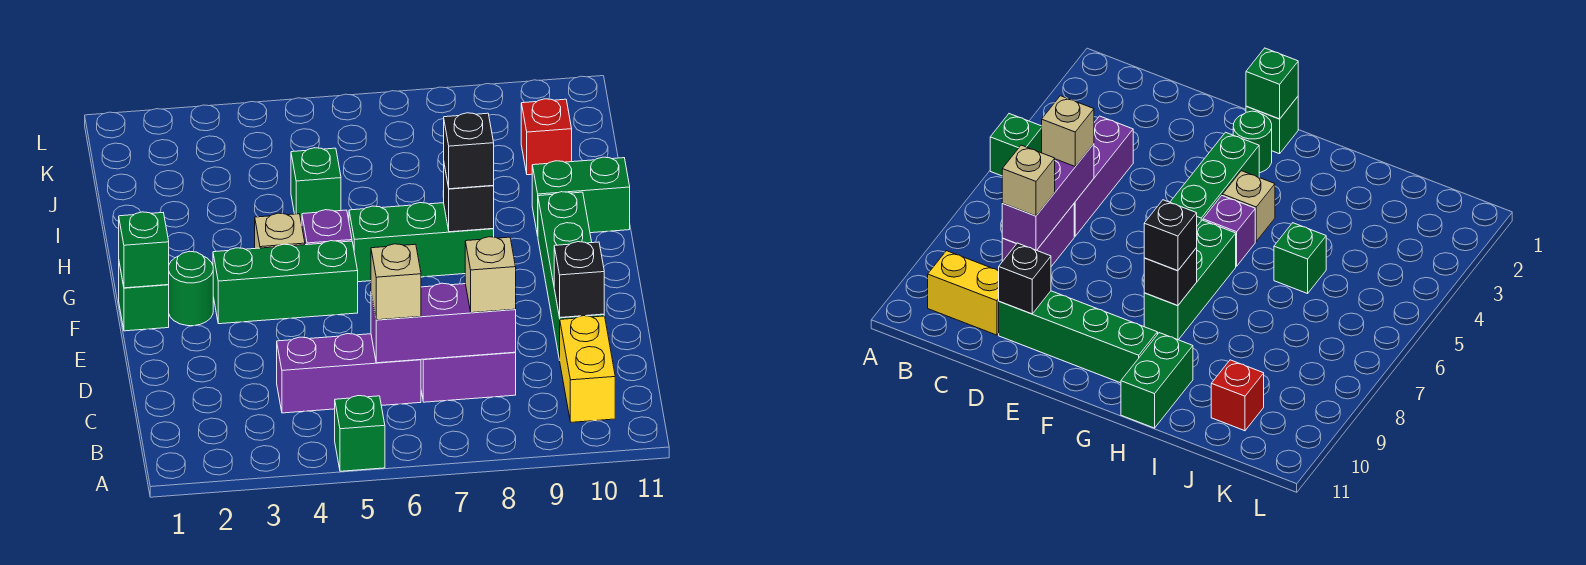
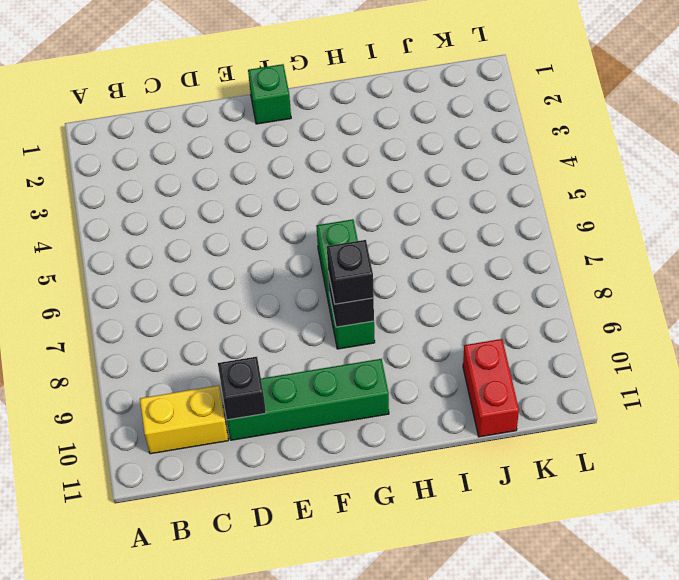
red brick J10:J11 level 1 -> red brick J10 level 1
none -> green brick A5 level 1
none -> purple brick C4:C6 level 1
none -> purple brick C7:C8 level 1

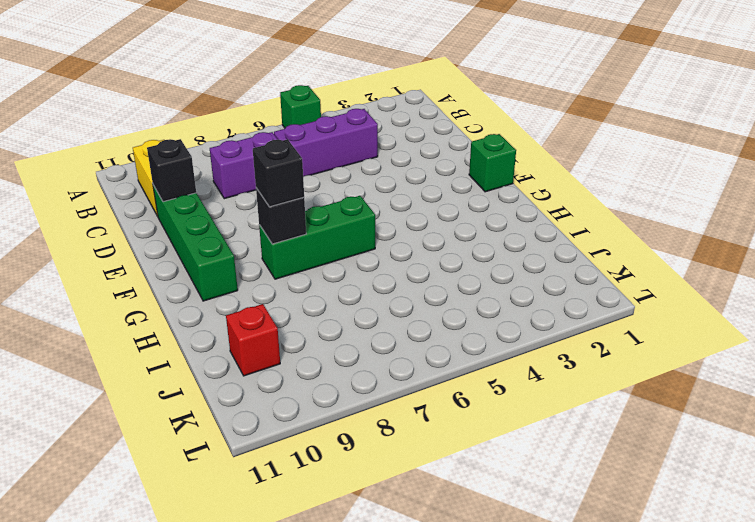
none -> green round brick F2 level 1
none -> green brick F3:F5 level 1
none -> tan brick G4 level 1

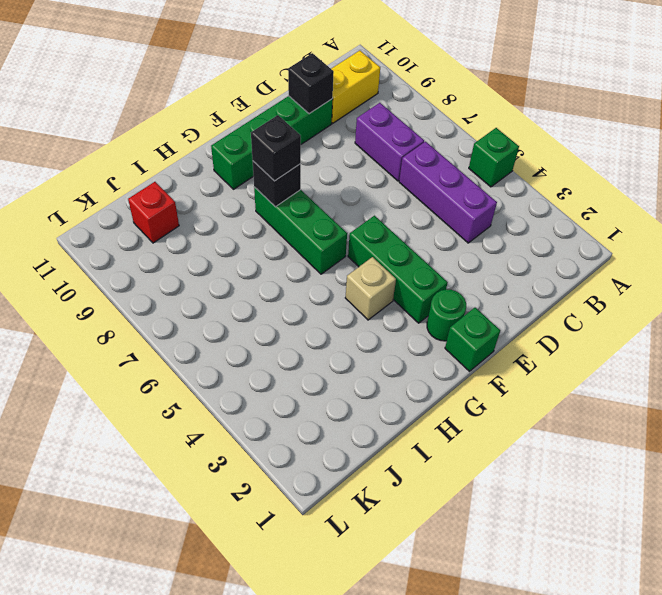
none -> purple brick G5 level 1
none -> green brick H10:H11 level 1
none -> green brick I5 level 1

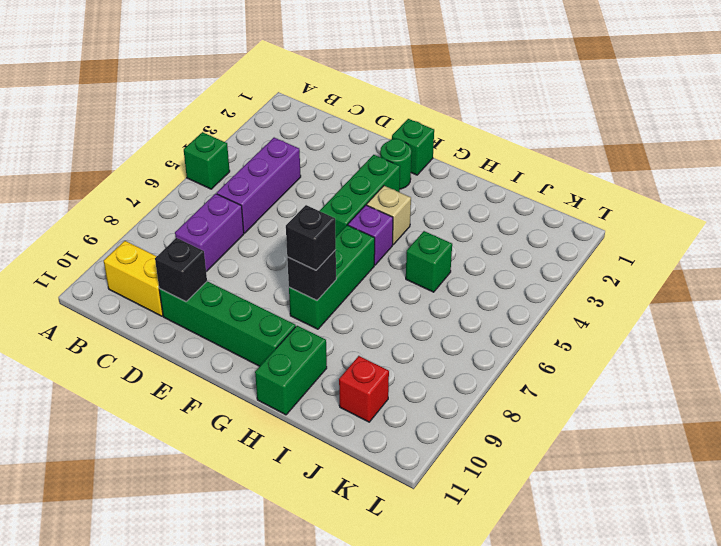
none -> purple brick C6:C8 level 2
none -> green brick F1 level 2
none -> tan brick C6 level 3

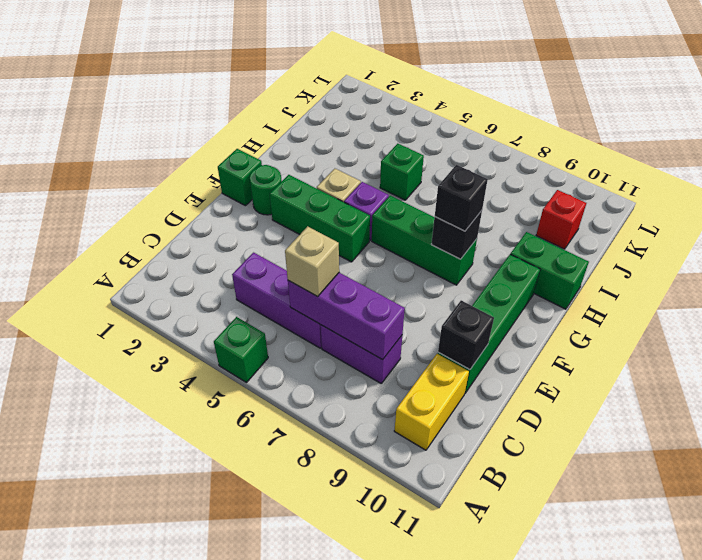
none -> green brick F1 level 2
none -> tan brick C8 level 3

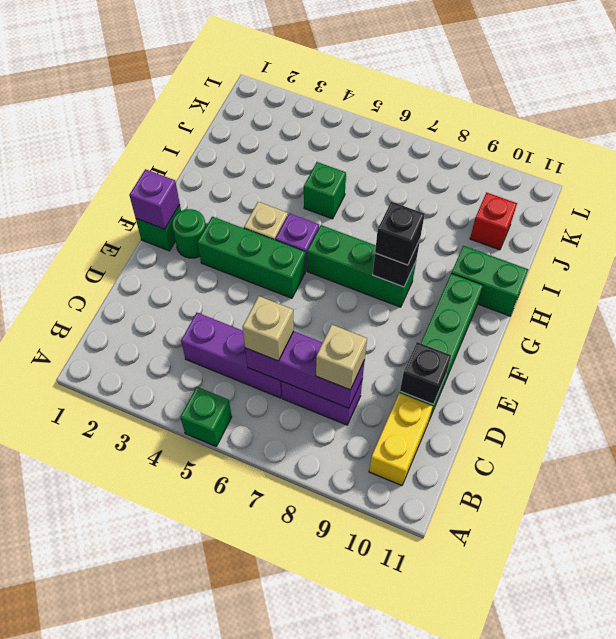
purple brick F1 level 2 -> green brick F1 level 2

